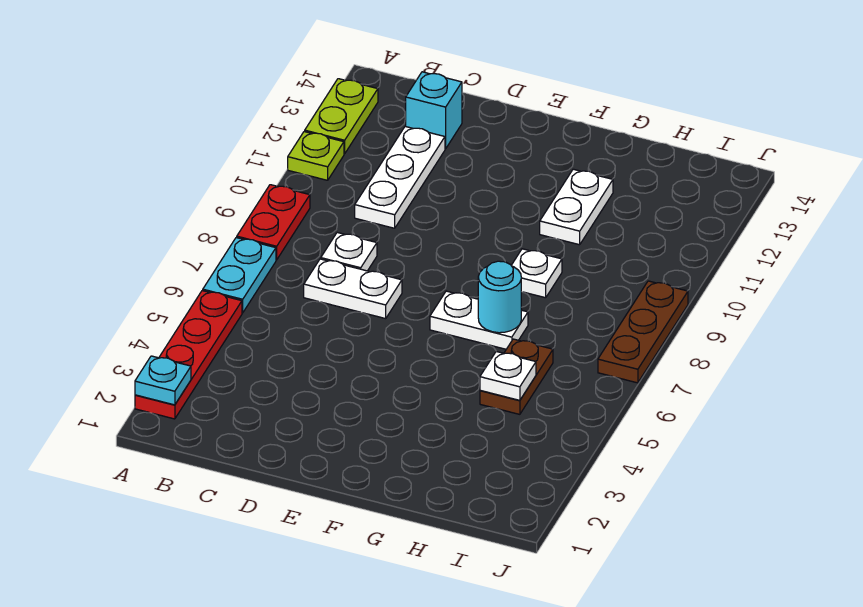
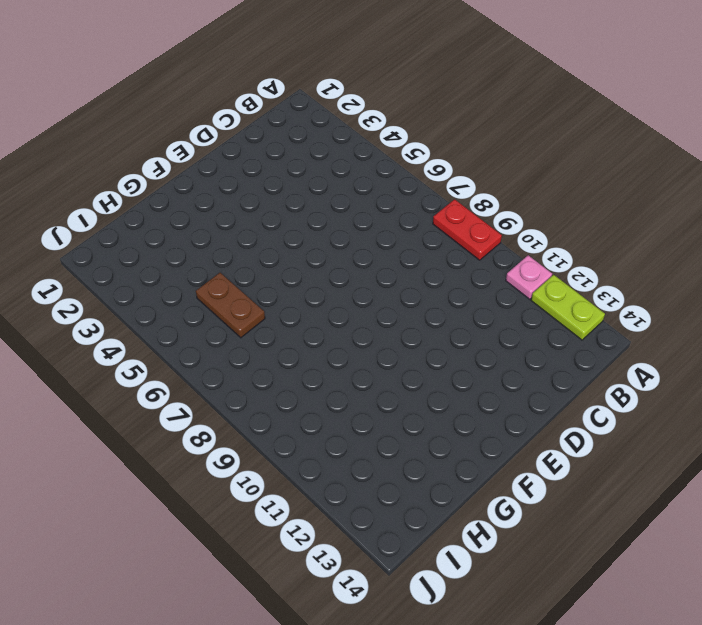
pink plate A11 level 1 -> lime plate A11 level 1
none -> red plate A2:A5 level 1
none -> cyan plate A6:A7 level 1
none -> white plate C7:D7 level 1

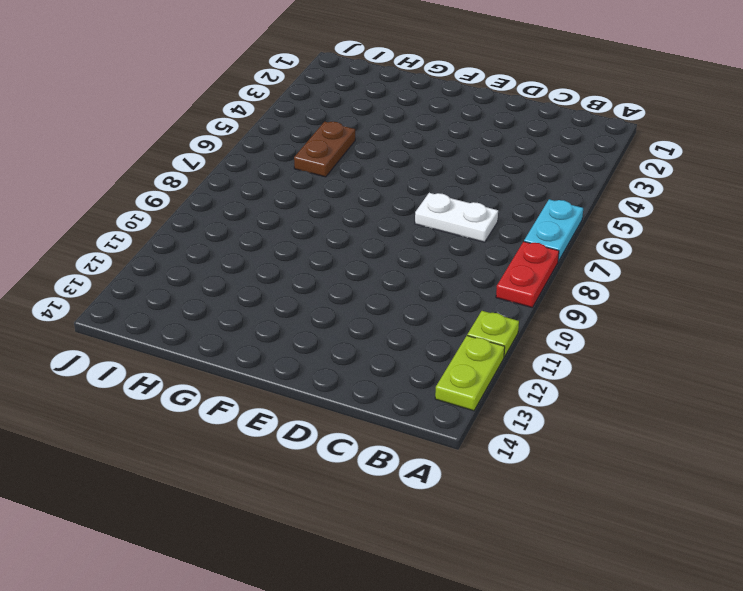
none -> red plate A2:A5 level 1
none -> white plate C8 level 1
none -> white plate C10:C12 level 1

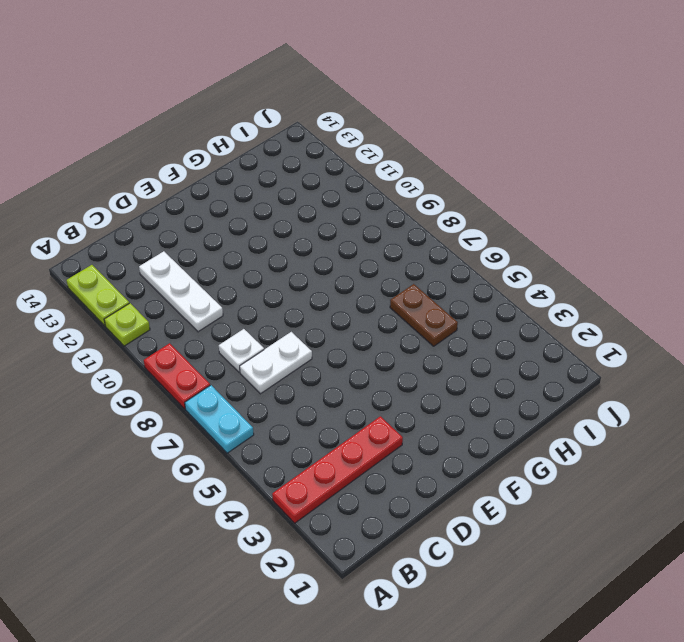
red plate A3:D3 level 1 -> red plate A2:A5 level 1
none -> cyan brick C13 level 1
none -> white plate F7:G7 level 1
none -> white plate G9 level 1

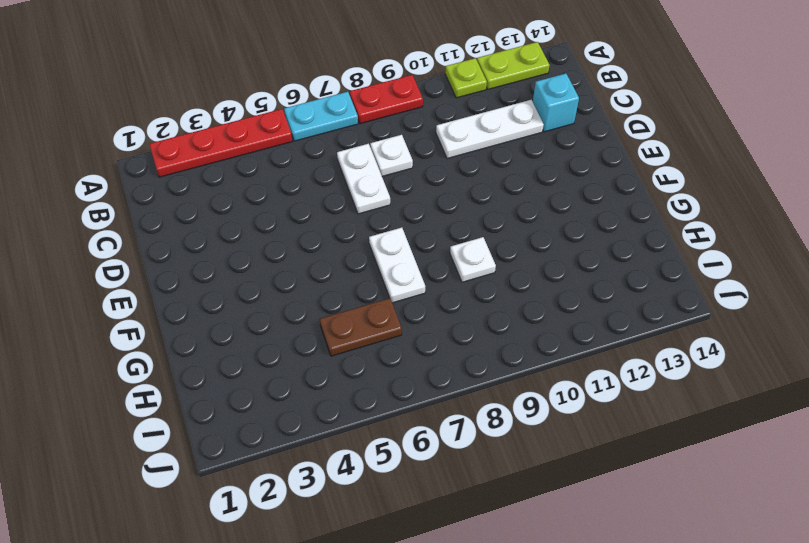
none -> white plate G11:G12 level 1
none -> brown plate J7:J9 level 1
none -> cyan plate A2 level 2

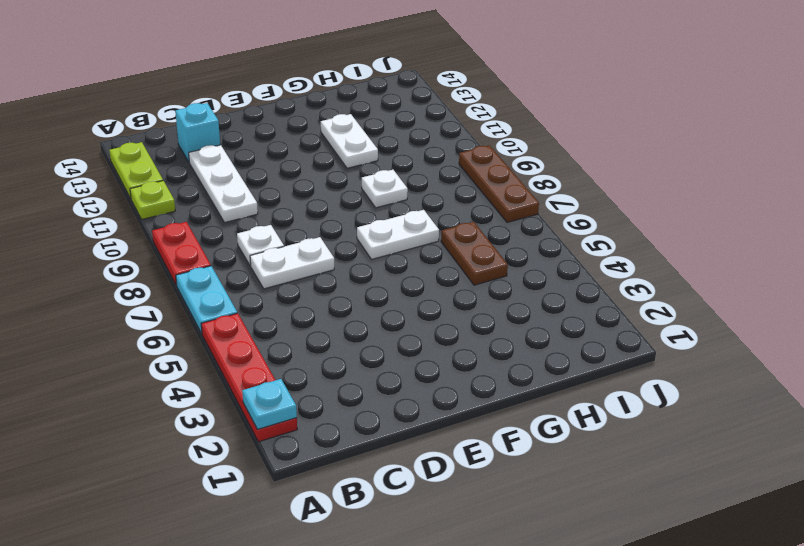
none -> cyan round brick G7 level 2
none -> white plate H5 level 2

